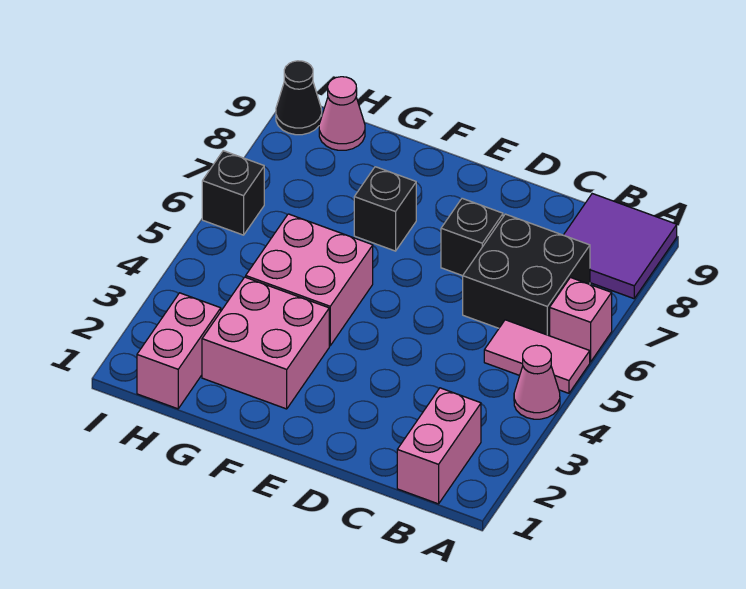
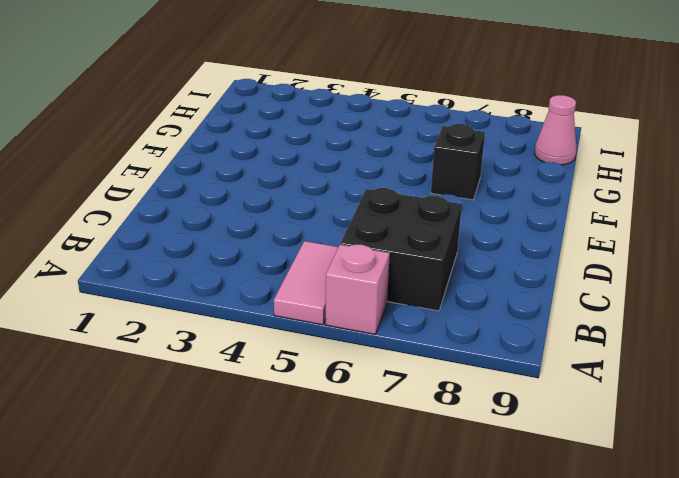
none -> pink cone A4 level 1
none -> purple tile A8:B9 level 1
none -> pink brick B1:B2 level 1

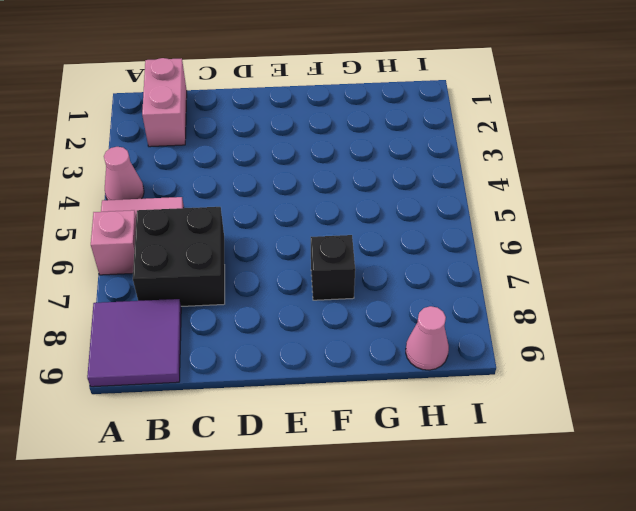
none -> black brick D7 level 1
none -> pink brick F2:G3 level 1
none -> pink brick F4:G5 level 1

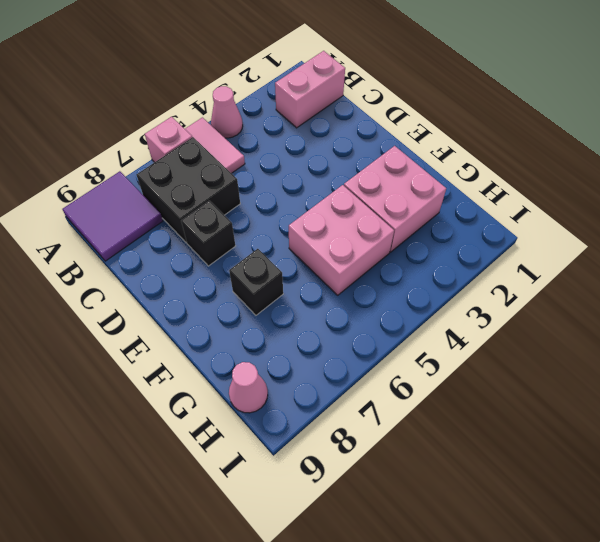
none -> pink brick H1:H2 level 1
none -> black brick I6 level 1
none -> black cone I9 level 1

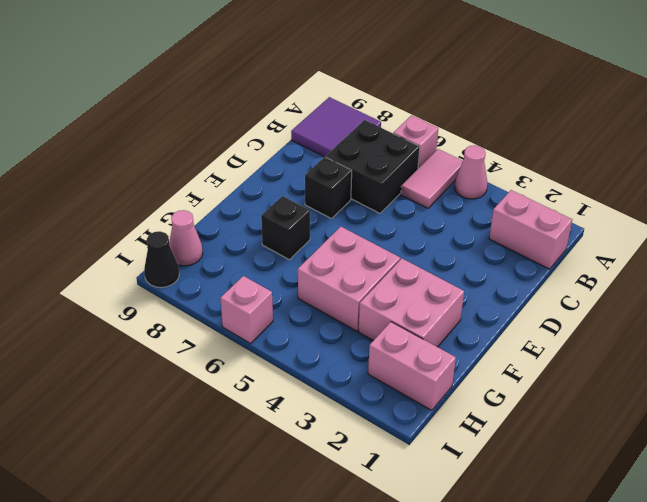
pink brick I6 level 1 -> black brick I6 level 1

